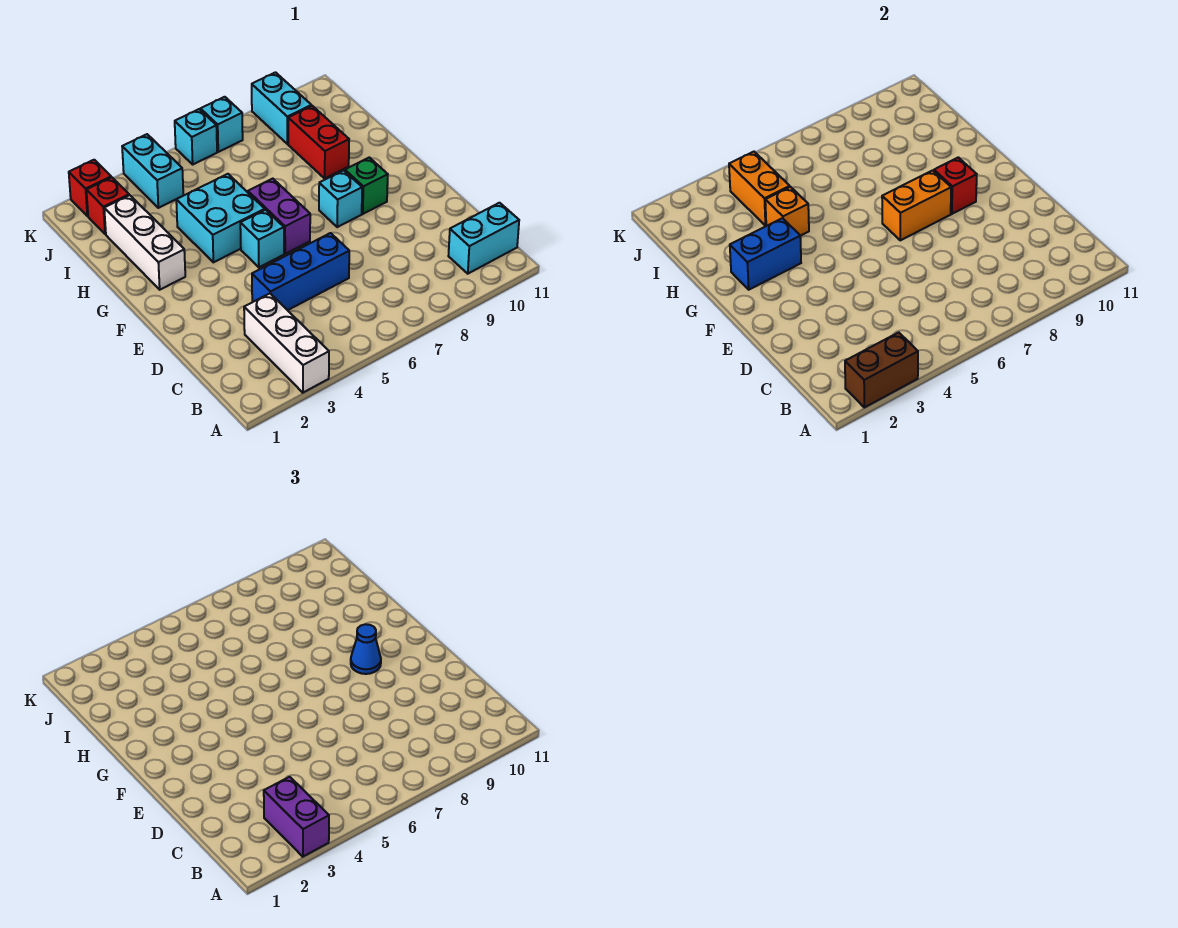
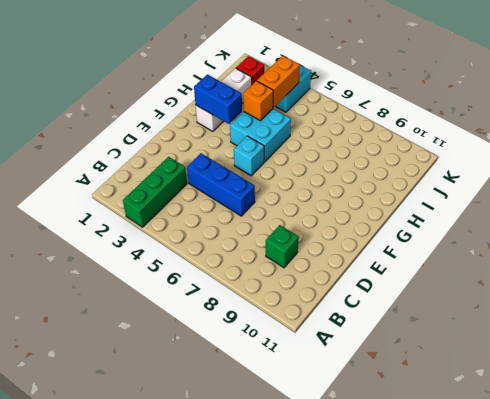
green brick A3:C3 level 1 -> white brick A3:C3 level 1
green brick C9 level 1 -> green brick F9 level 1
none -> cyan brick B10:B11 level 1
none -> purple brick F6:G6 level 1
none -> cyan brick F8 level 1

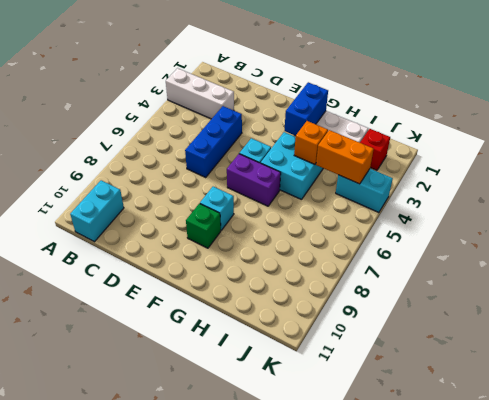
none -> red brick H9:I9 level 1
none -> cyan brick J9:K9 level 1
none -> red brick K2 level 1

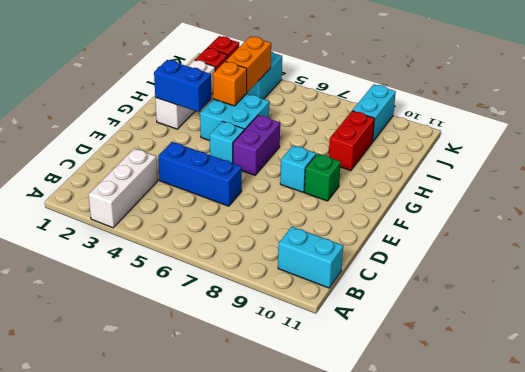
none -> cyan brick K6 level 1
none -> cyan brick K7 level 1
none -> brown brick A2:A3 level 2

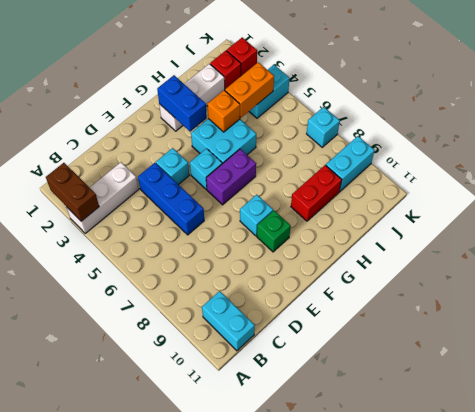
cyan brick E4 level 1 -> cyan brick K6 level 1
none -> orange brick F7:F8 level 2
none -> red brick F9 level 2
none -> purple brick A3:B3 level 3

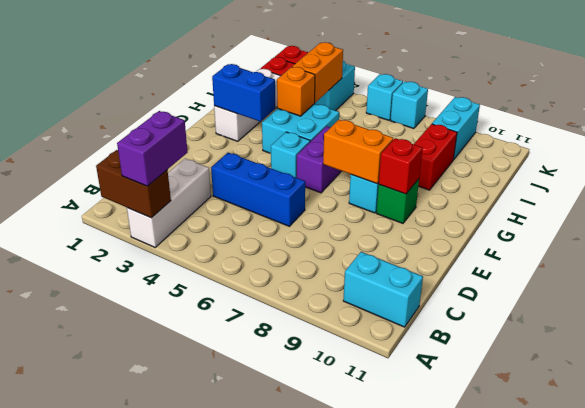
none -> blue cone F9 level 3

